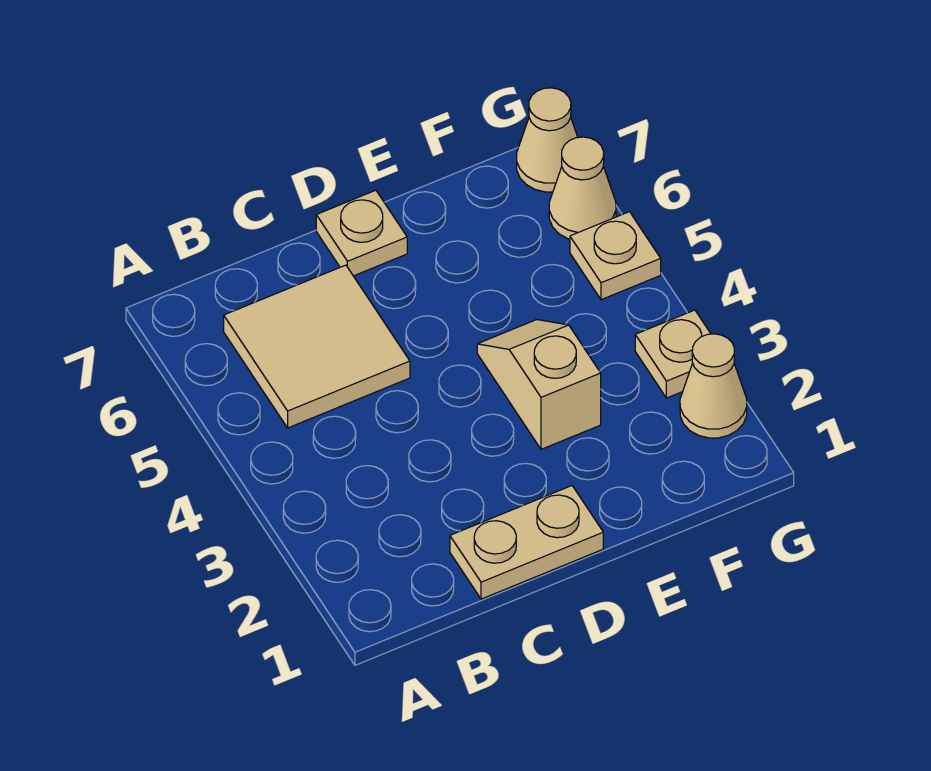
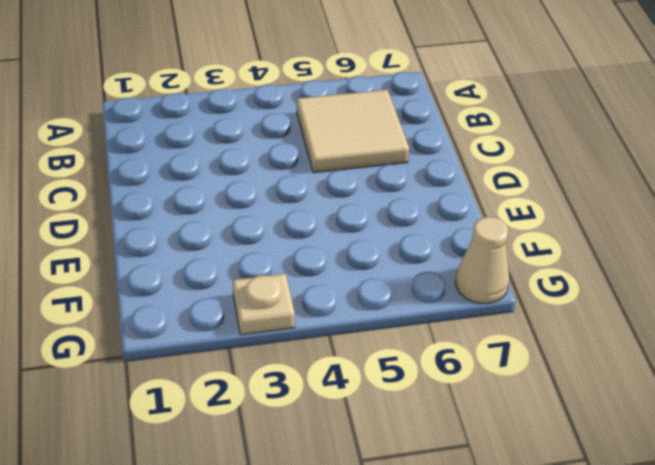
none -> tan plate C1:D1 level 1
none -> tan plate D7 level 1

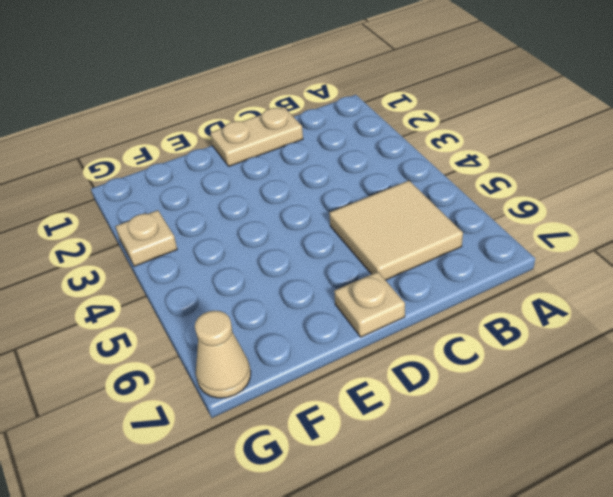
none -> tan slope E3:E4 level 1 top 3
none -> tan cone G2 level 1

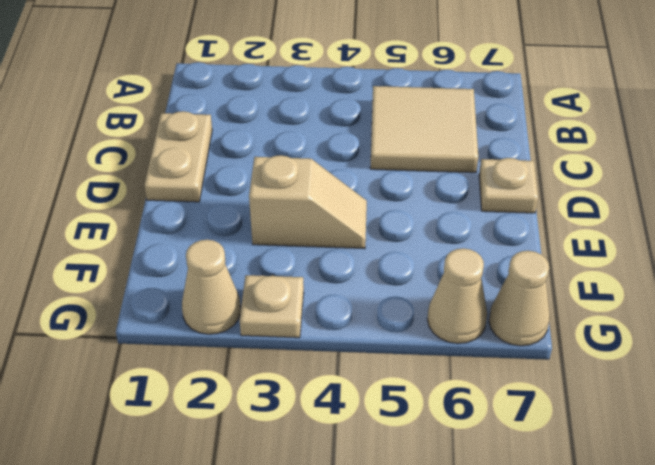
none -> tan plate G5 level 1

